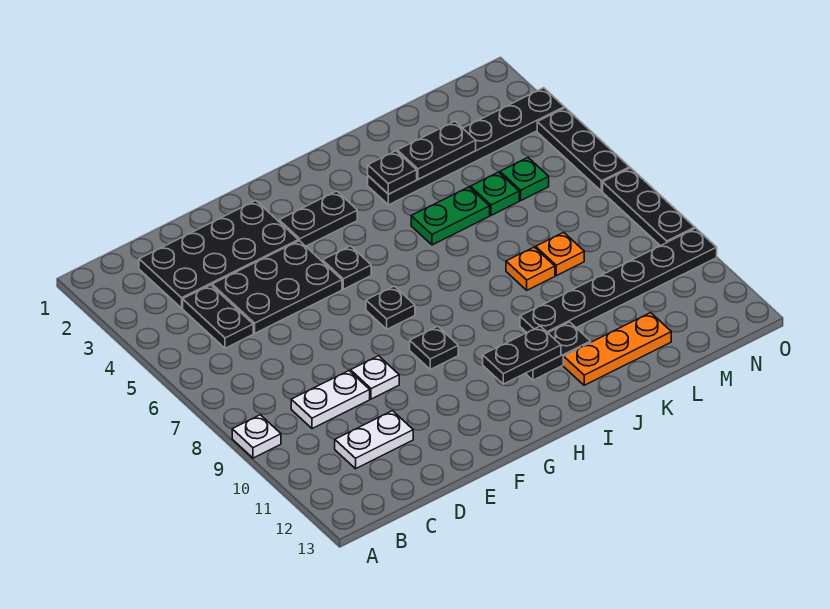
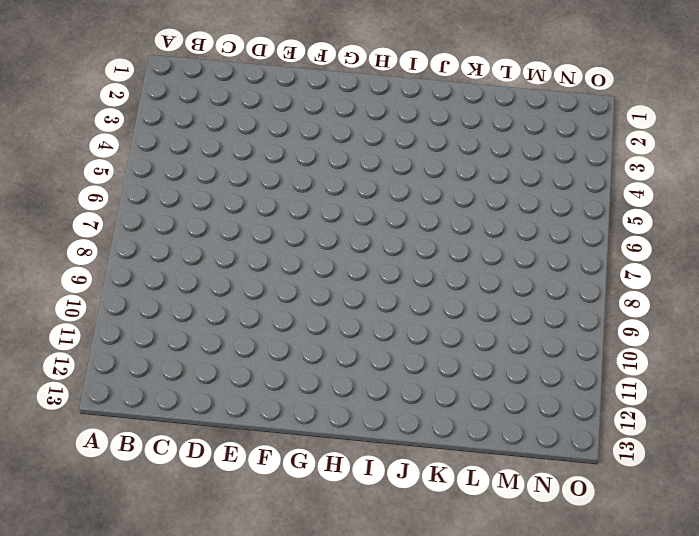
none -> white plate A9 level 1
none -> black plate C2:F3 level 1
none -> black plate C4:C5 level 1

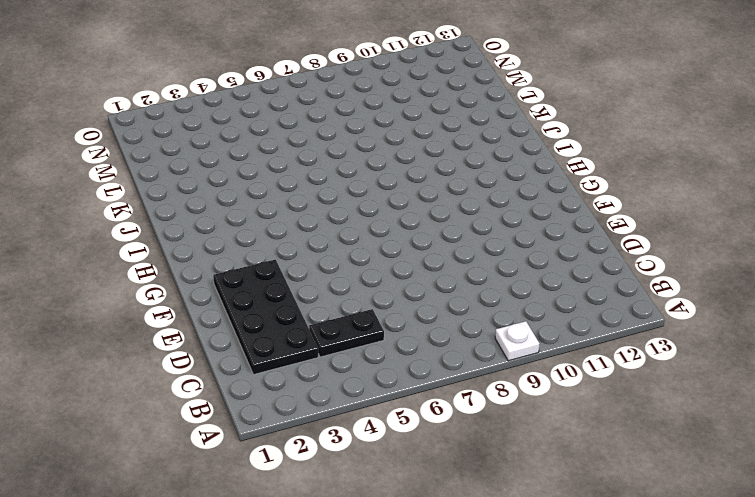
none -> white plate C9:D9 level 1
none -> white plate C11:D11 level 1
none -> black plate D4:F5 level 1

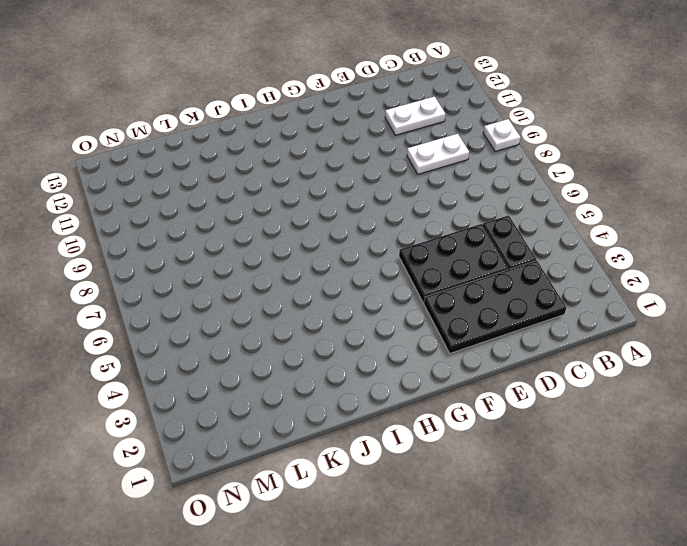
none -> white plate E9 level 1
none -> black plate G3:H3 level 1
none -> black plate G5 level 1

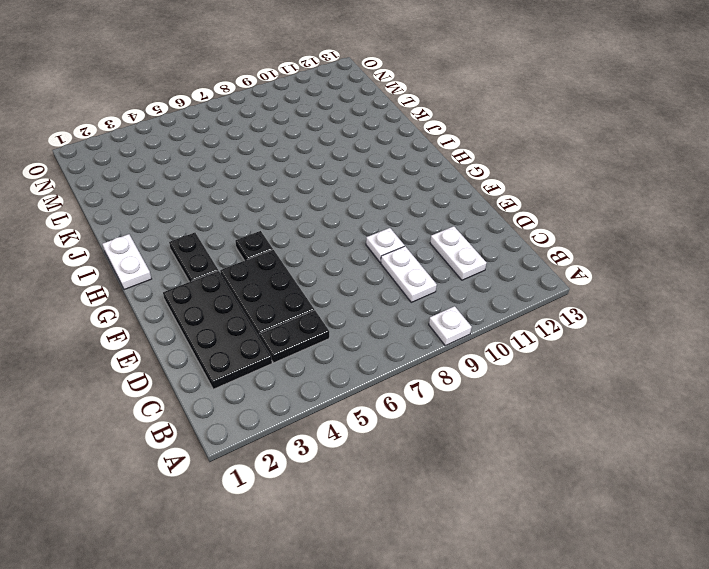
white plate H1:I1 level 1 -> none
none -> black plate G7 level 1
none -> black plate G9 level 1
none -> black plate I11:J11 level 1

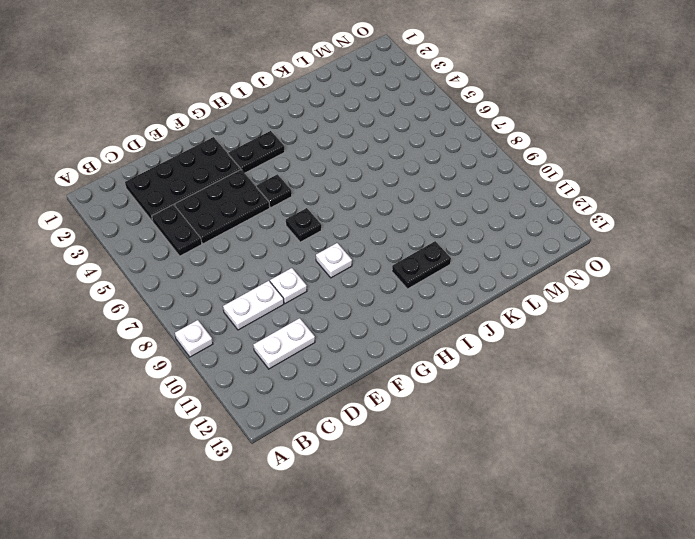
white plate G9 level 1 -> black plate G9 level 1
none -> black plate J3:O3 level 1
none -> green plate J5:K5 level 1
none -> black plate J10:O10 level 1

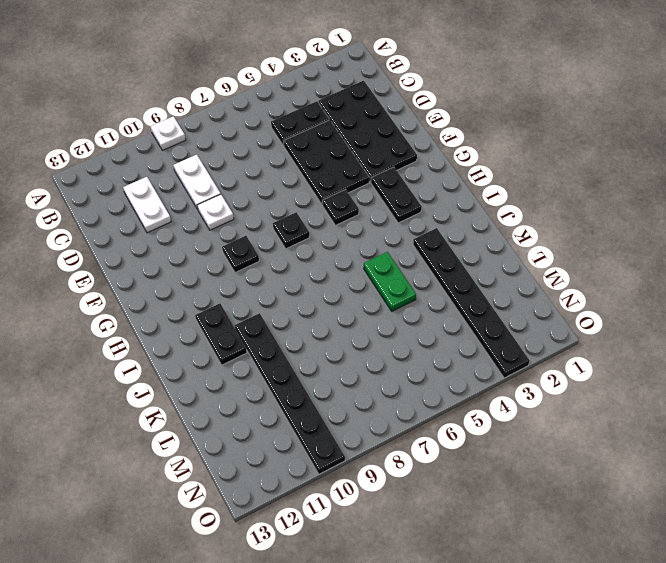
none -> orange plate J12:L12 level 1
none -> orange plate K8 level 1
none -> green plate L5 level 1

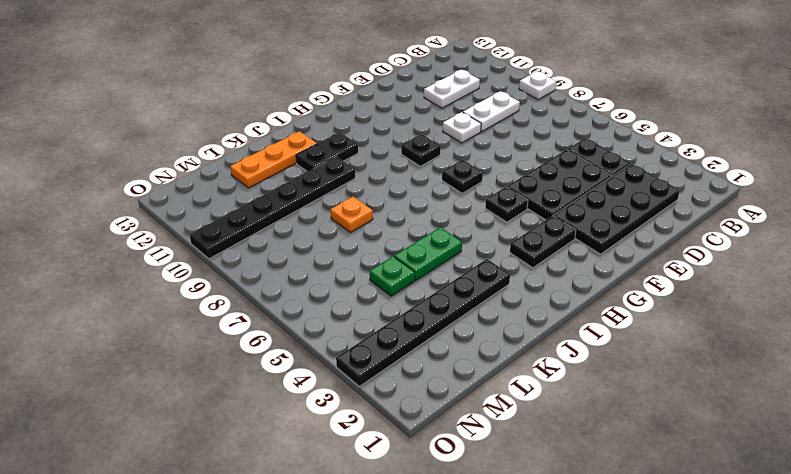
none -> orange plate L8 level 1
none -> green plate M5 level 1
none -> black plate O4:O6 level 1

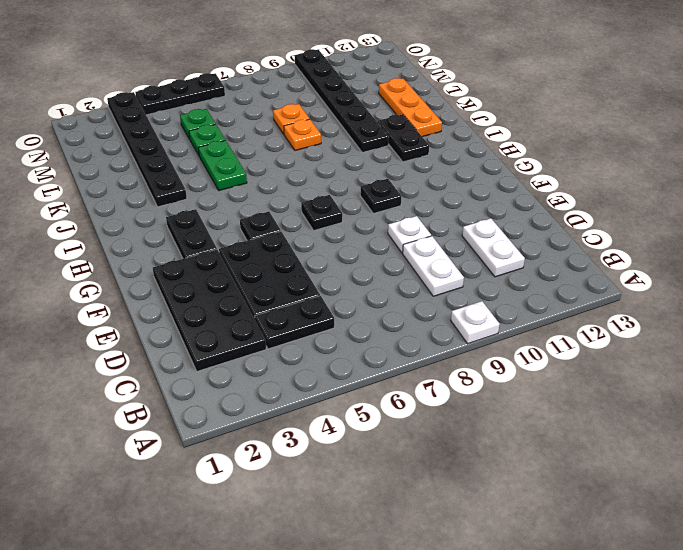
none -> black plate O7:O9 level 1
none -> black plate H11:I11 level 2
none -> black plate J3 level 2

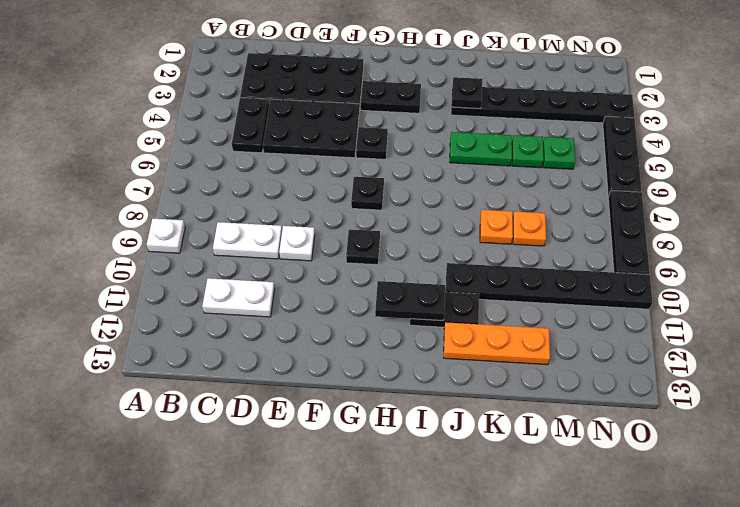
none -> black plate K3:L3 level 2

